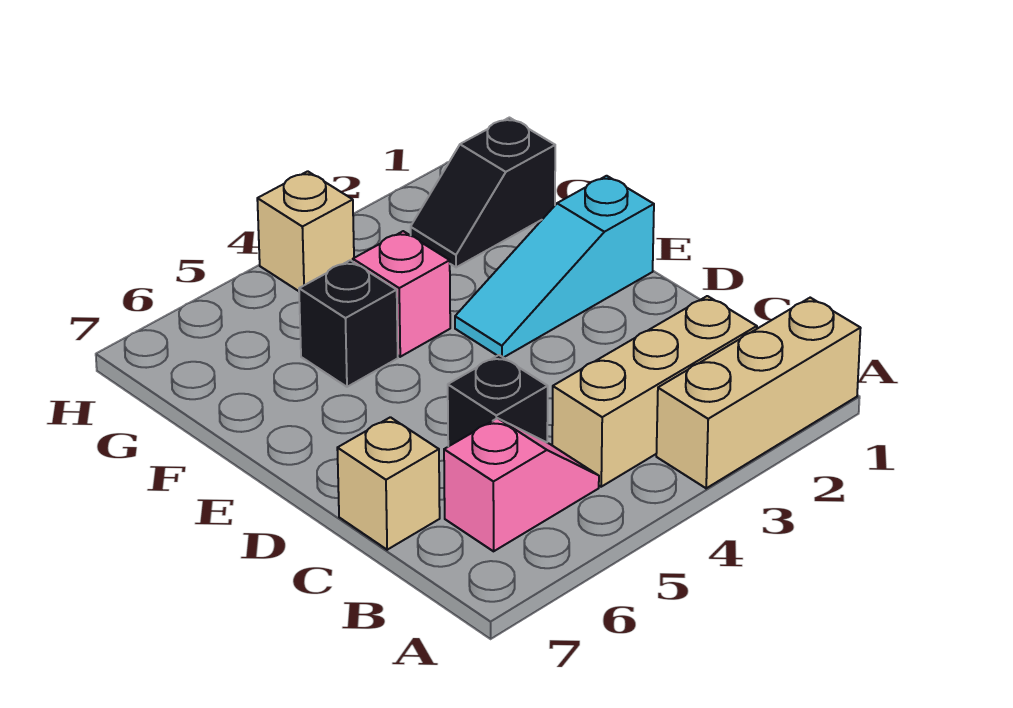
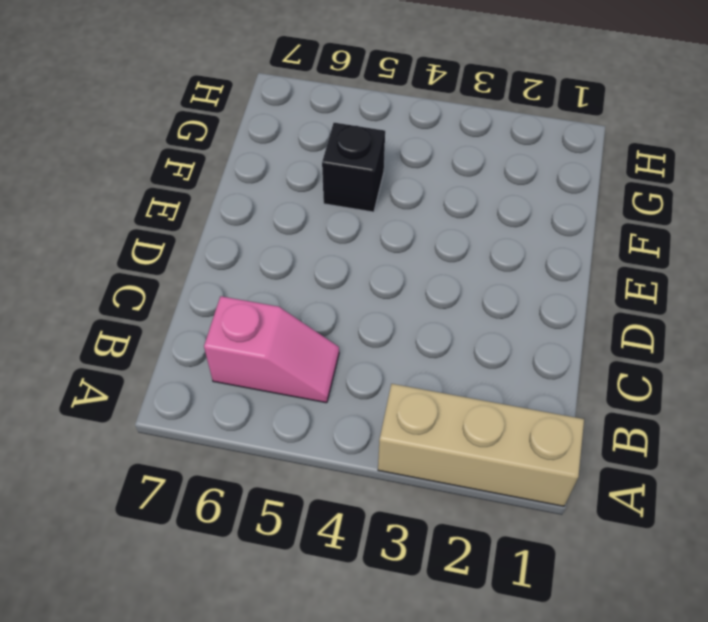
none -> tan brick B2:B4 level 1
none -> black brick C5 level 1

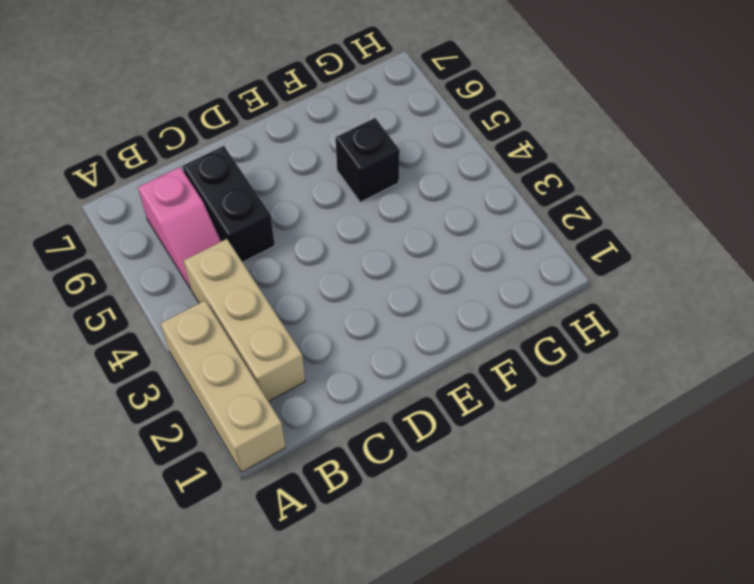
black brick C5:C6 level 1 -> black brick C5 level 1
none -> tan brick C7 level 1
none -> cyan slope E1:E3 level 1 top 1

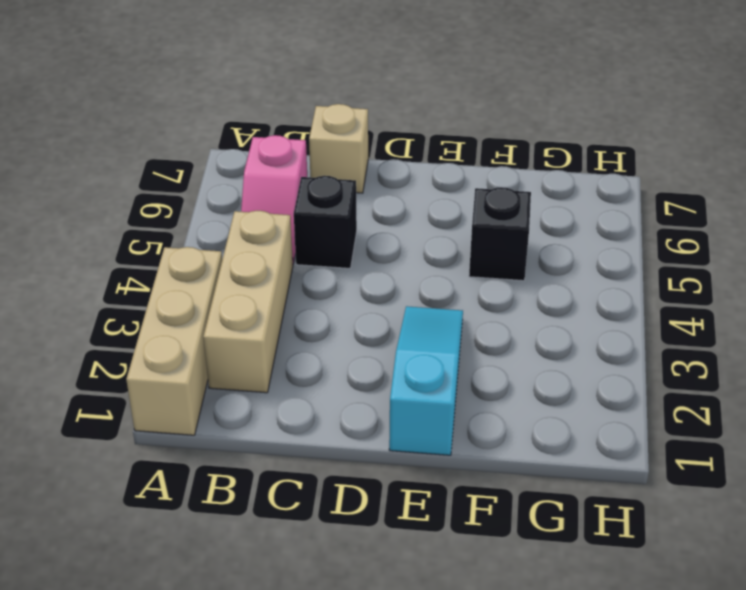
none -> pink brick F4 level 1
none -> black slope G1:G2 level 1 top 1

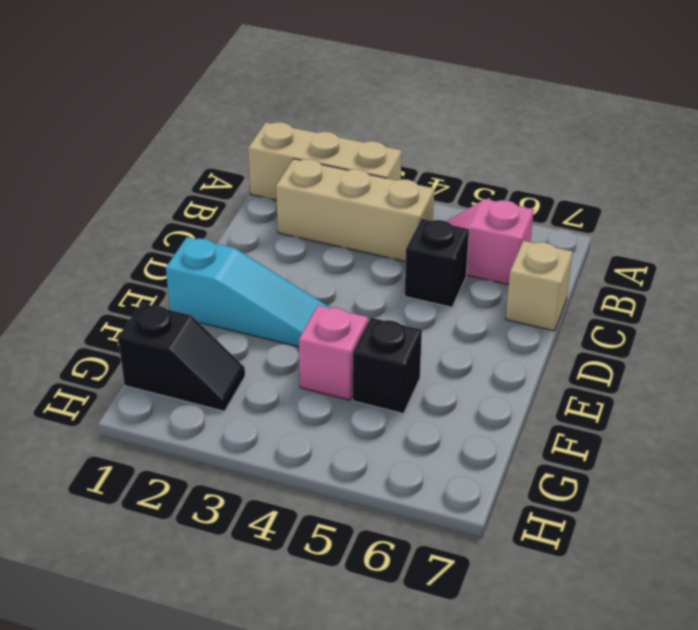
none -> tan brick H4 level 1

